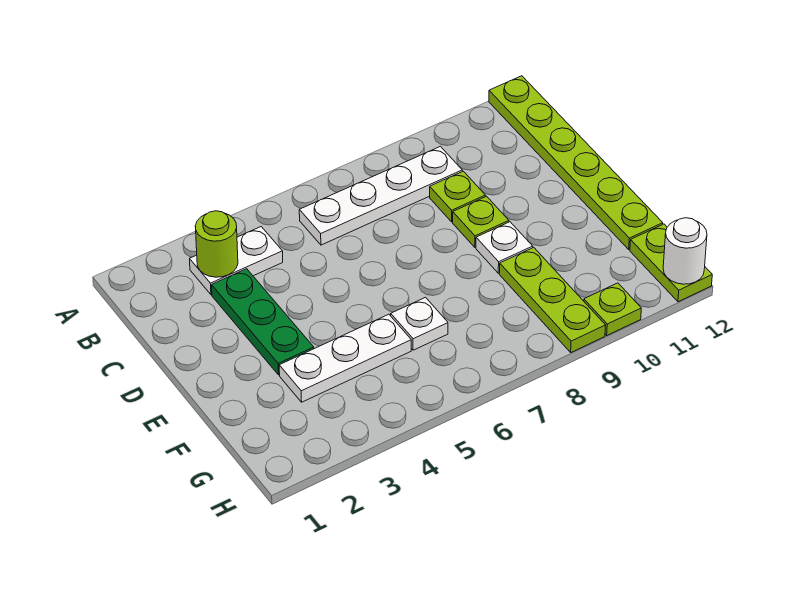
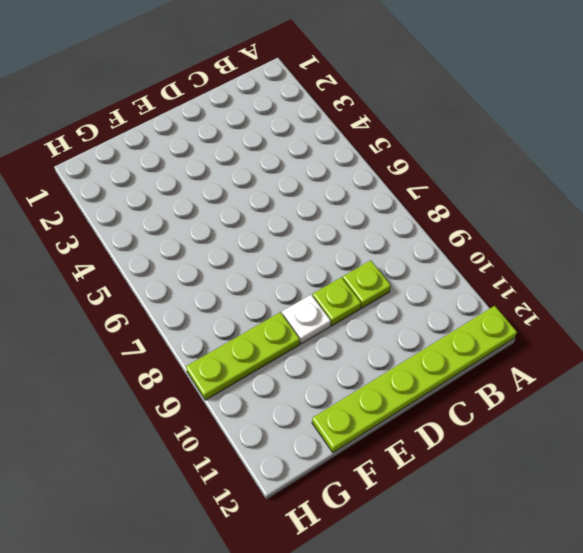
none -> white plate B3:B4 level 1
none -> white plate B6:B9 level 1
none -> green plate C3:E3 level 1

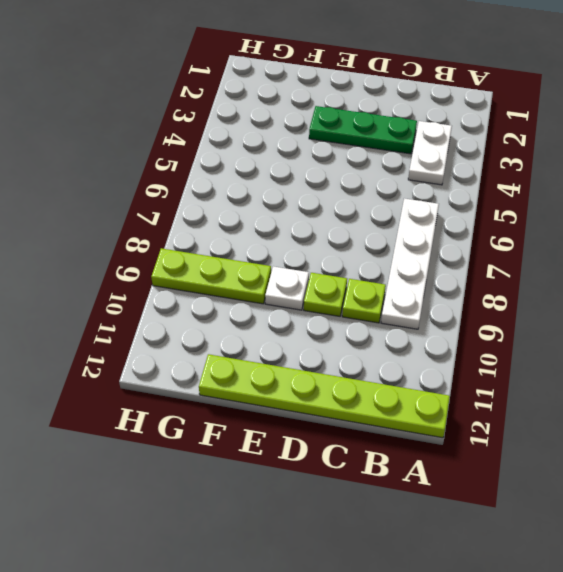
none -> white plate F3:F5 level 1
none -> white plate F6 level 1
none -> lime plate G12:H12 level 1

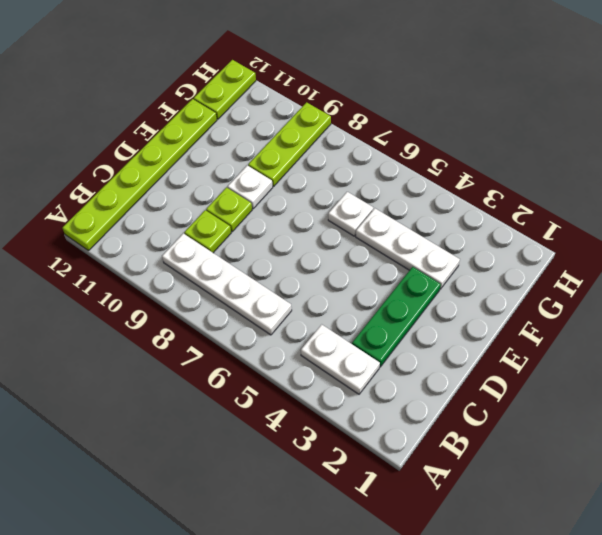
none -> lime plate H10 level 1
none -> lime round brick B3 level 2
none -> white round brick H12 level 2

